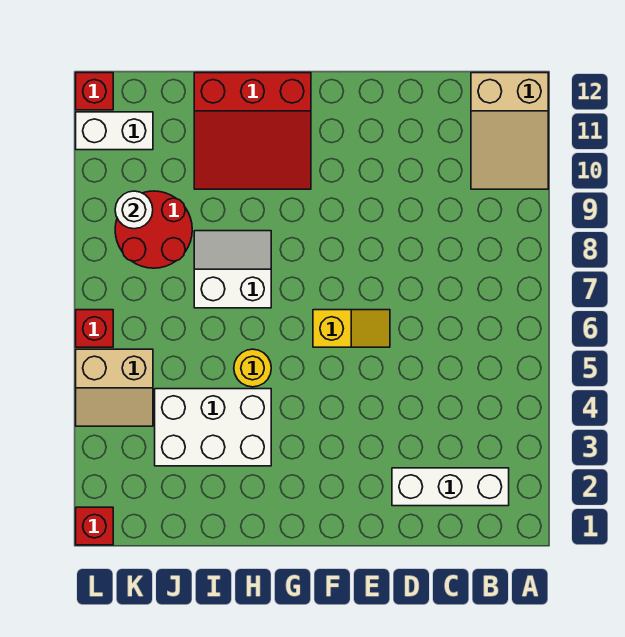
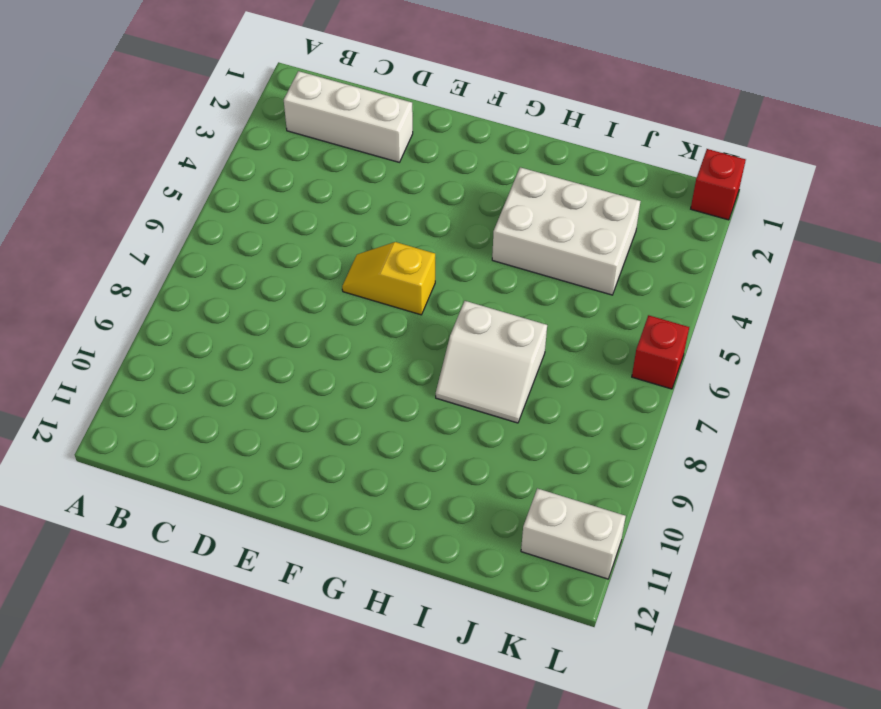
none -> tan slope A10:B12 level 1 top 12
none -> red slope G10:I12 level 1 top 12
none -> yellow round brick H5 level 1

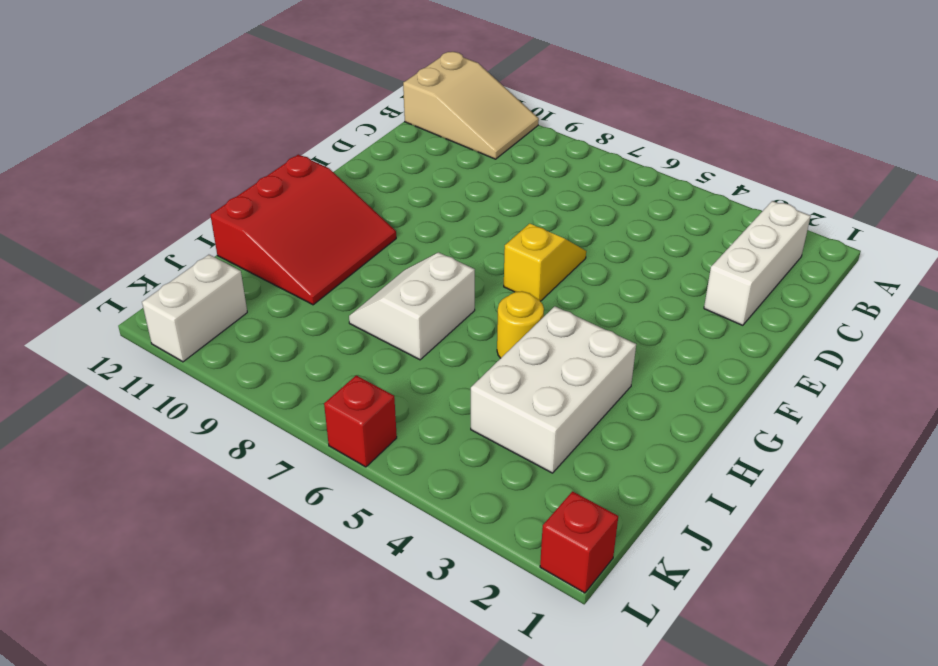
none -> red round brick J8:K9 level 1
none -> tan slope K4:L5 level 1 top 5
none -> red brick L12 level 1

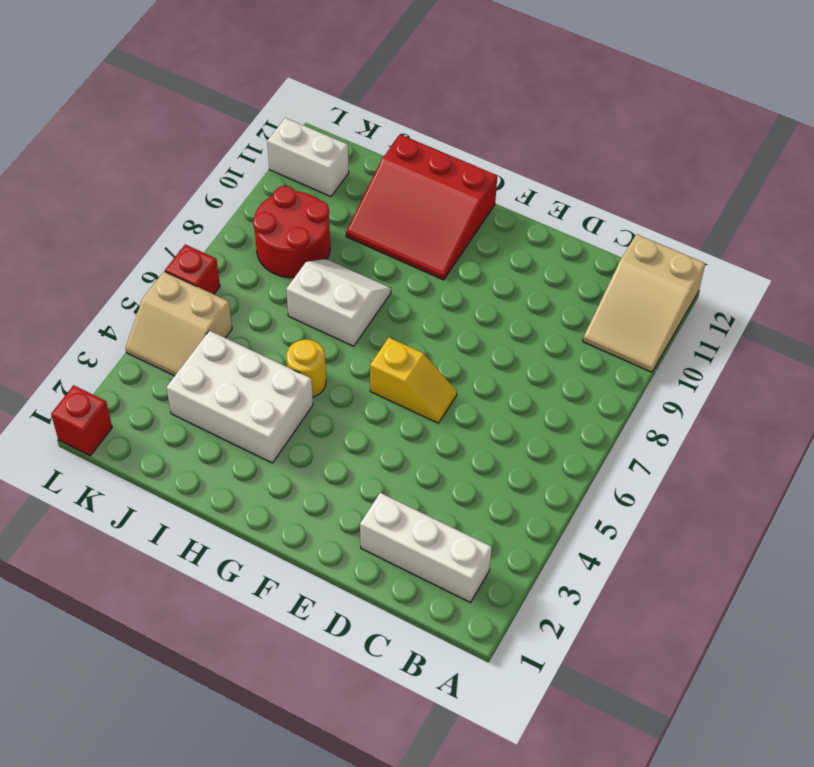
none -> red brick L12 level 1
none -> white round brick K9 level 2

